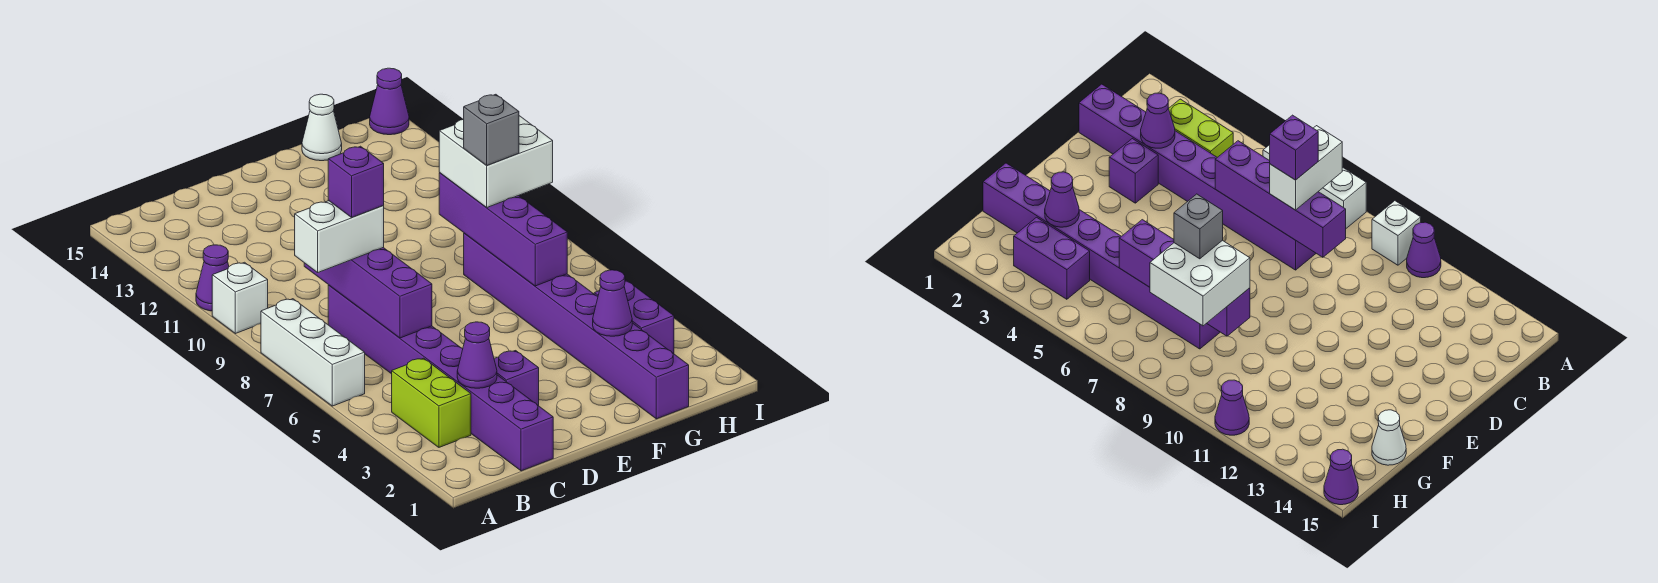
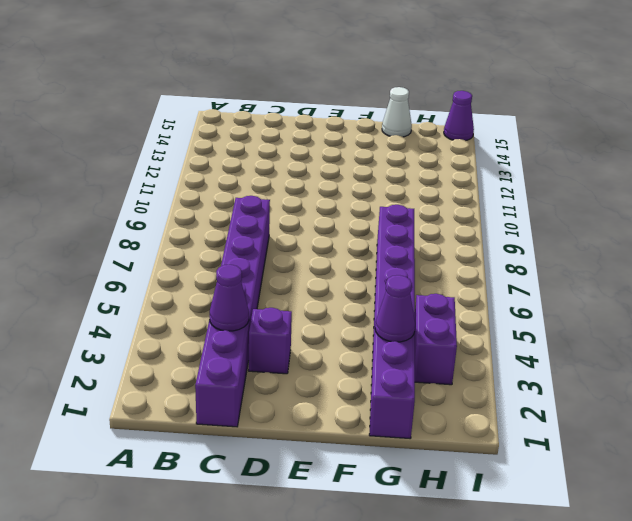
none -> white brick A6:A8 level 1
none -> white brick A10 level 1
none -> purple cone A11 level 1

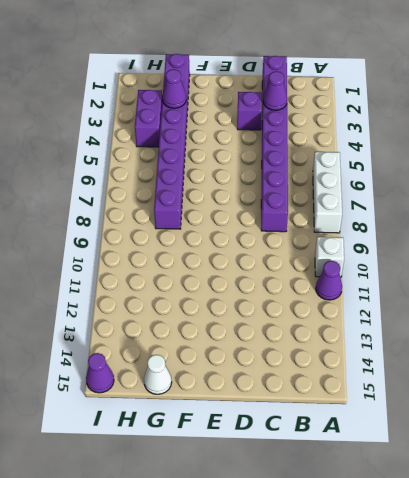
none -> lime brick B3:B4 level 1
none -> purple cone I11 level 1
none -> purple brick C6:C9 level 2

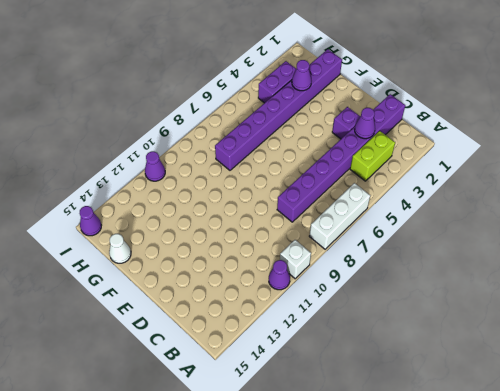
none -> purple brick C6:C9 level 2
none -> purple brick G6:G9 level 2
none -> white brick B8:C8 level 3

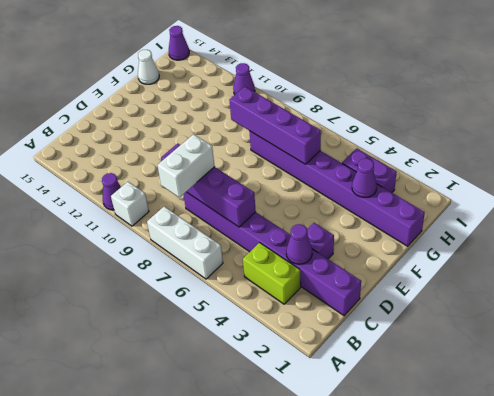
none -> white brick G8:H9 level 3
none -> purple brick C8 level 4
none -> grey brick G8 level 4

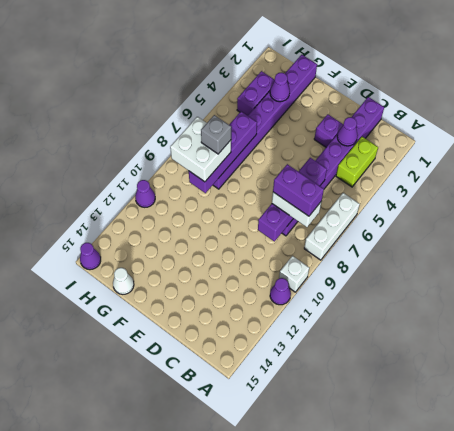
purple brick B8:C8 level 4 -> purple brick C8 level 4

